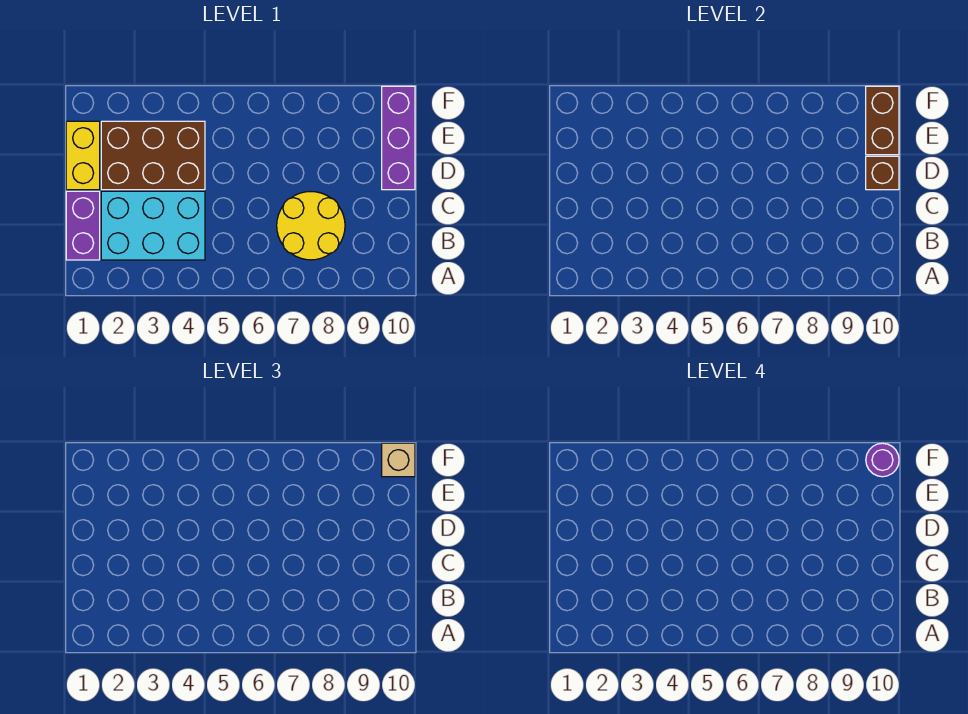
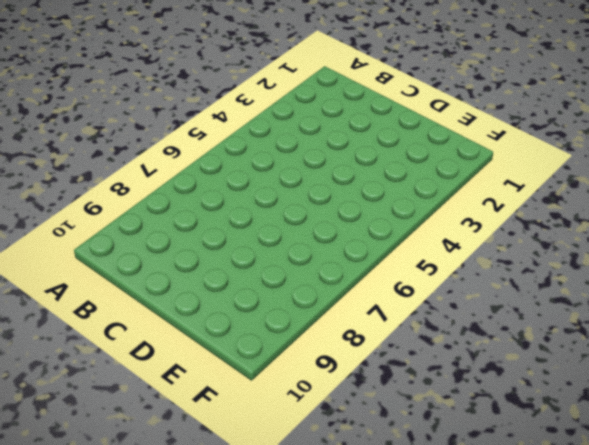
none -> purple brick B1:C1 level 1
none -> cyan brick B2:C4 level 1

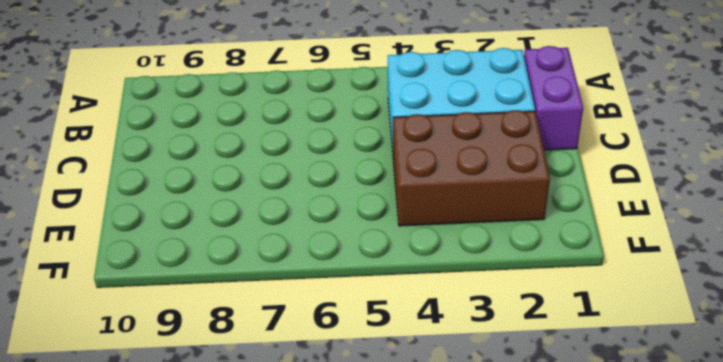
none -> yellow round brick B7:C8 level 1
none -> yellow brick D1:E1 level 1

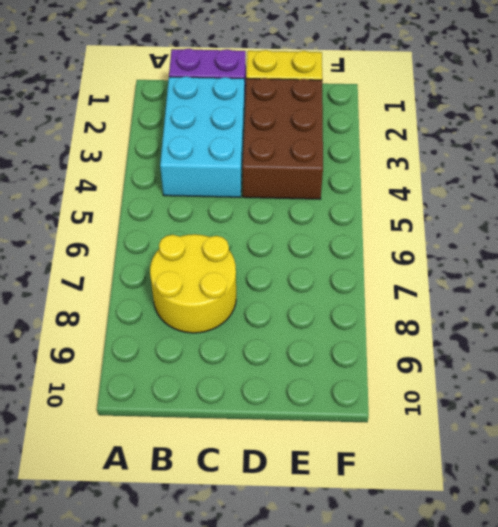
none -> purple brick D10:F10 level 1
none -> brown brick D10 level 2

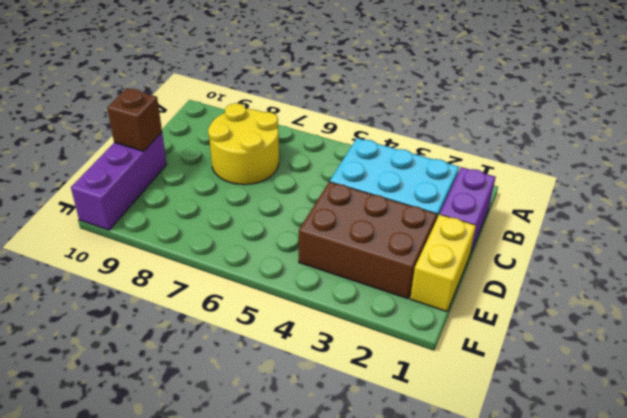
none -> brown brick E10:F10 level 2
none -> tan brick F10 level 3

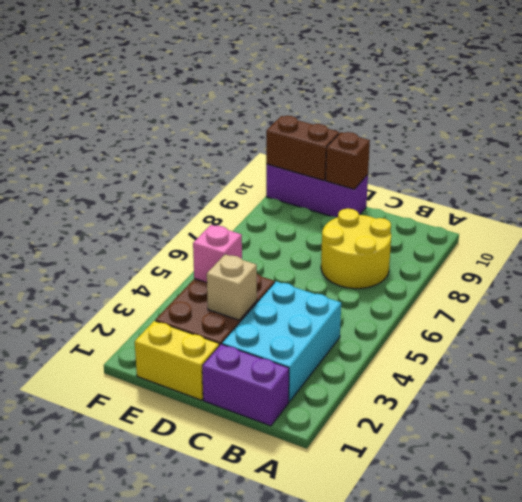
tan brick D3 level 2 -> tan brick F10 level 3
pink brick E4 level 2 -> none
none -> purple round brick F10 level 4

